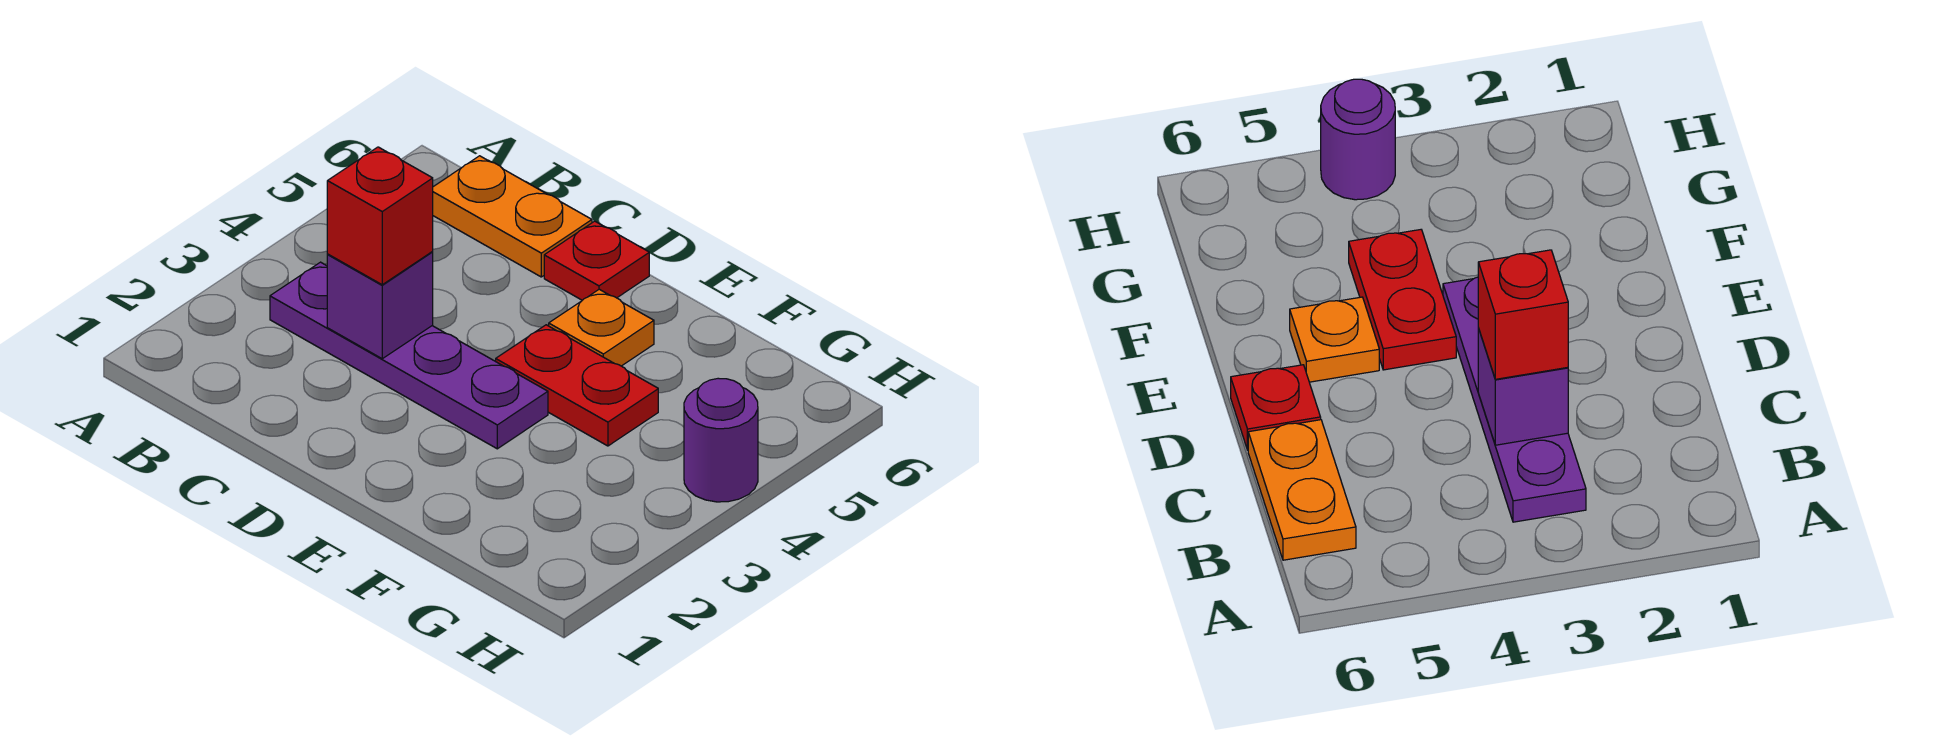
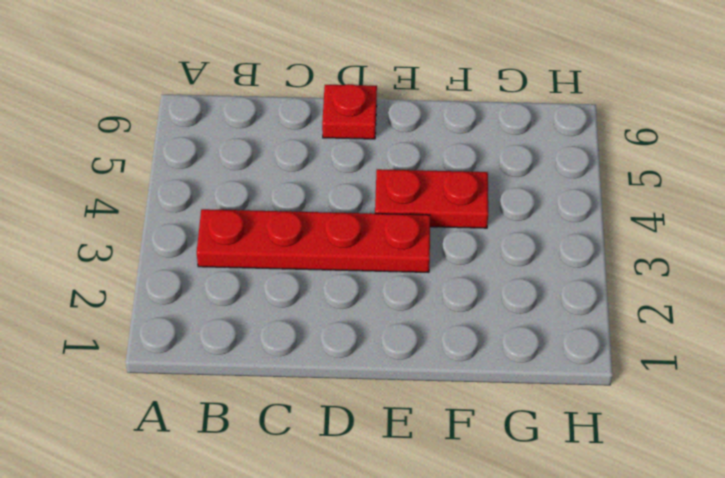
red plate B3:E3 level 1 -> purple plate B3:E3 level 1
none -> orange plate B6:C6 level 1
none -> orange plate E5 level 1

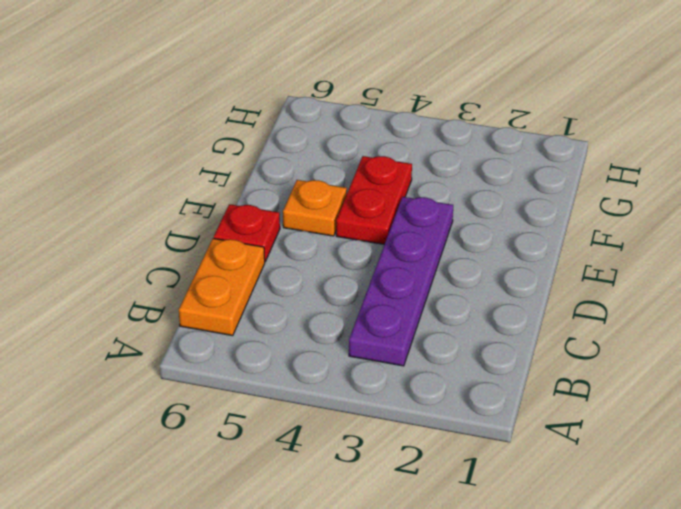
none -> purple round brick H4 level 1
none -> purple brick C3 level 2

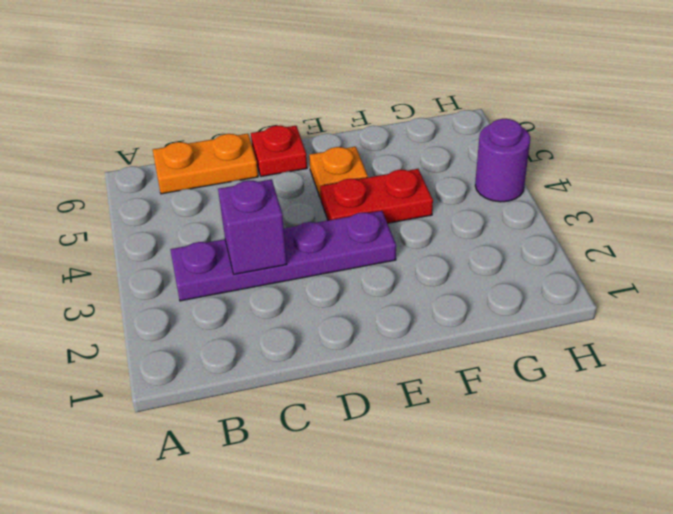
none -> red brick C3 level 3

